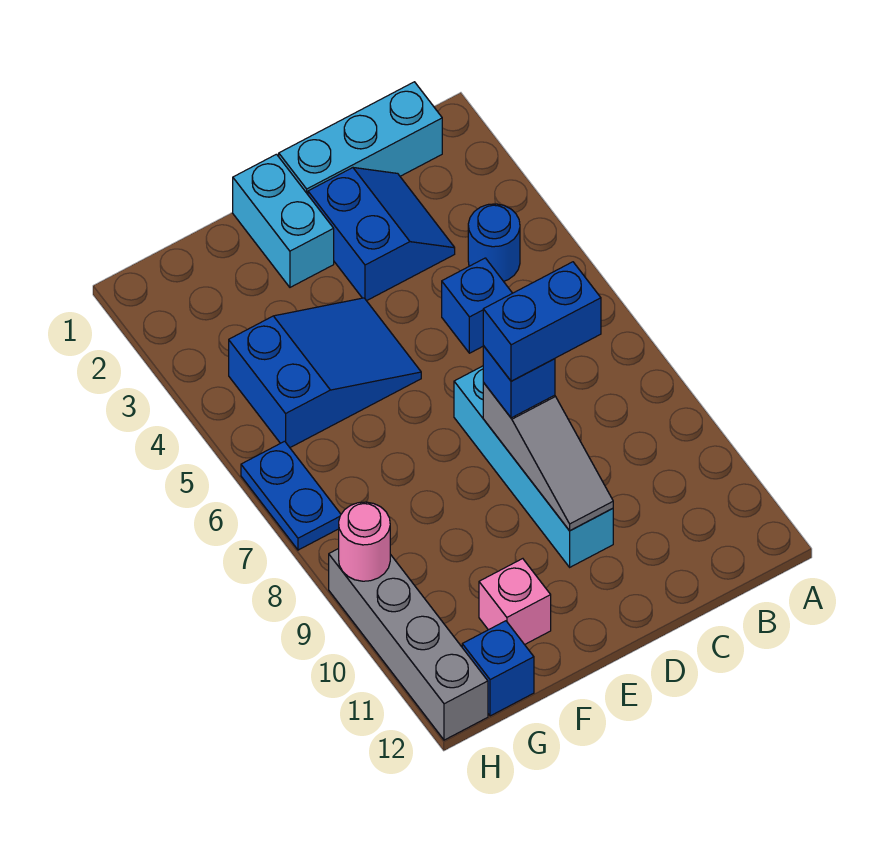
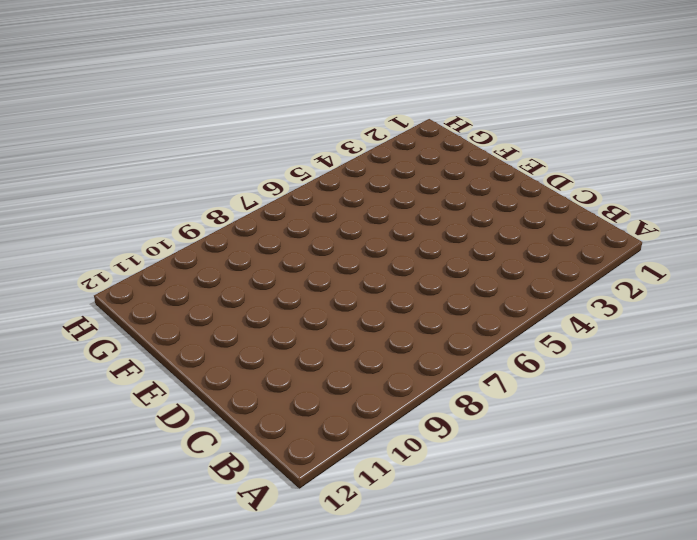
none -> cyan brick B1:D1 level 1
none -> blue round brick B4 level 1
none -> blue slope C2:D3 level 1 top D

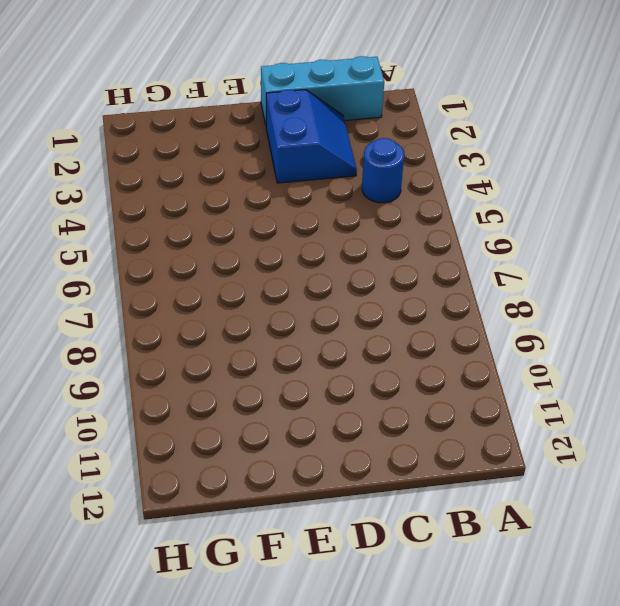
none -> blue brick C5 level 1
none -> cyan brick D7:D10 level 1
none -> cyan brick E1:E2 level 1

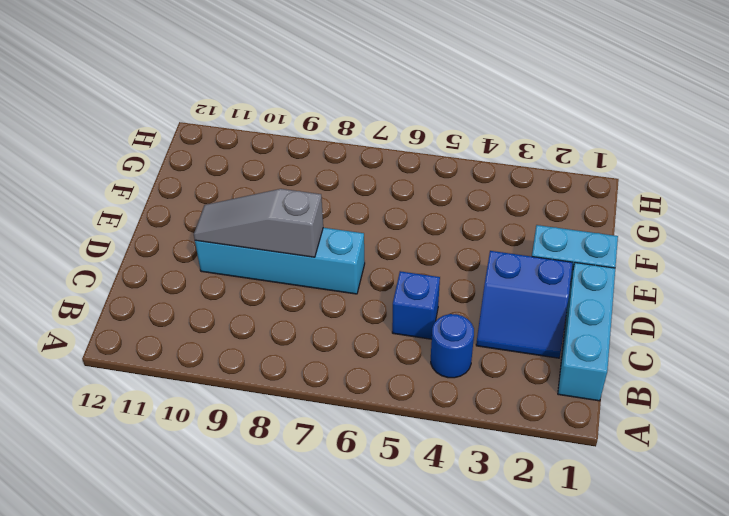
none -> blue slope E4:G5 level 1 top G
none -> pink brick F11 level 1
none -> blue brick G12 level 1

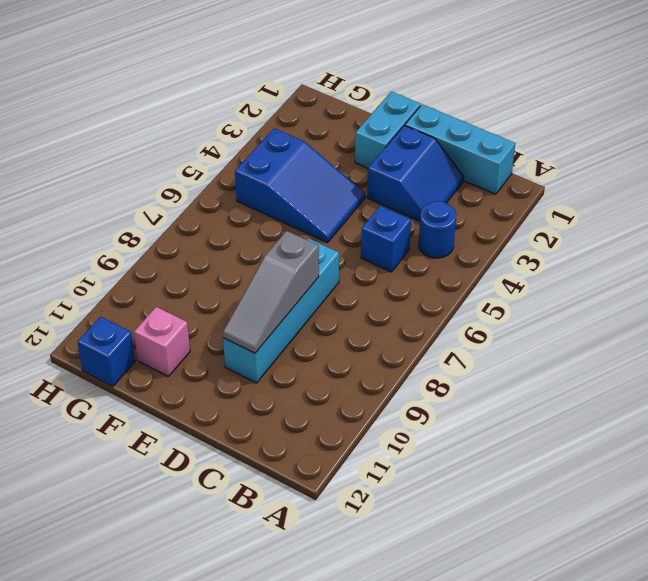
none -> blue plate H6:H7 level 1
none -> grey brick H9:H12 level 1
none -> pink round brick H9 level 2

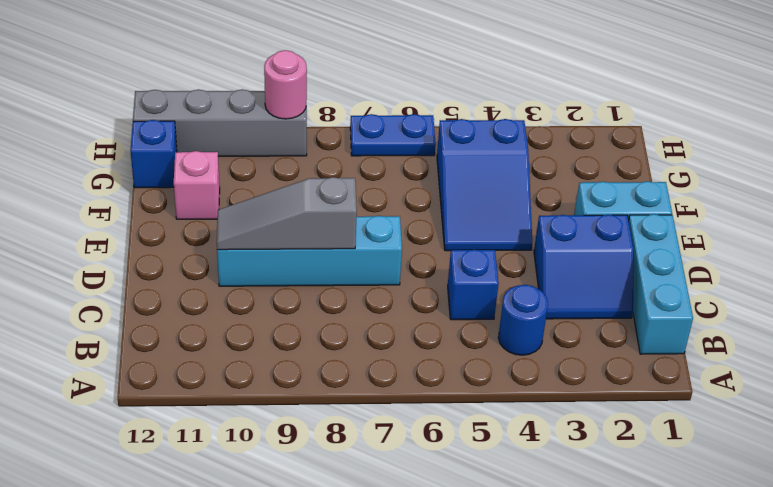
none -> blue brick D8 level 3
none -> blue brick C8:D8 level 4

